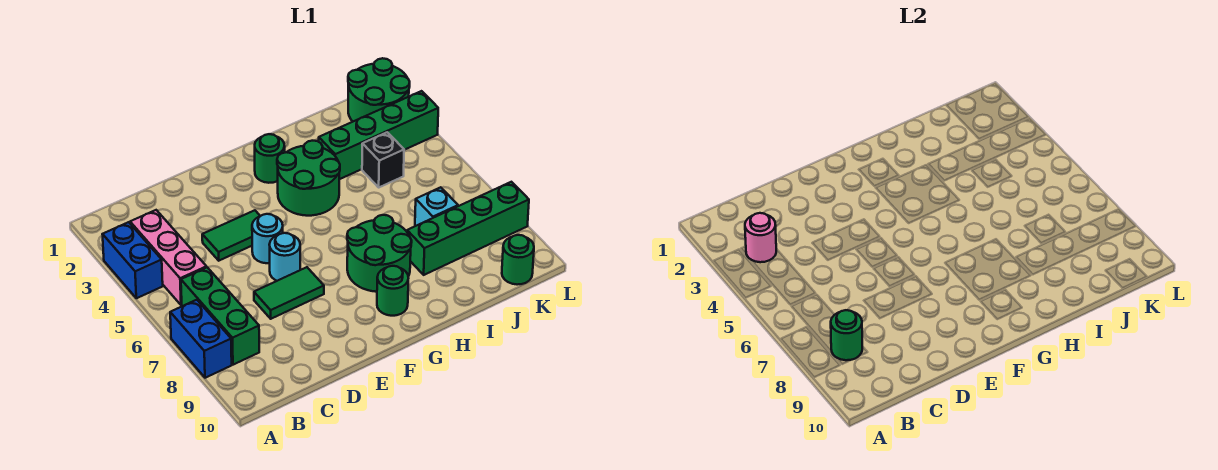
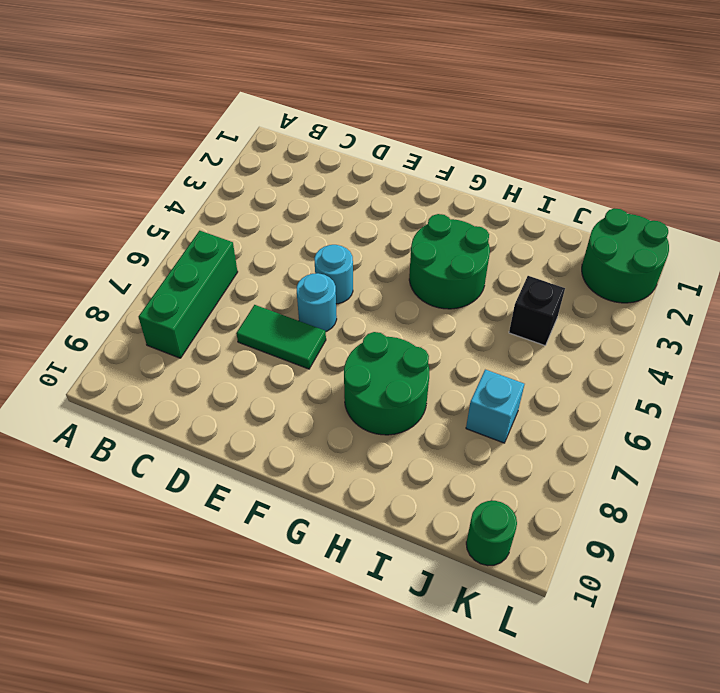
none -> blue brick A3:A4 level 1
none -> blue brick A7:A8 level 1
none -> pink brick B3:B5 level 1

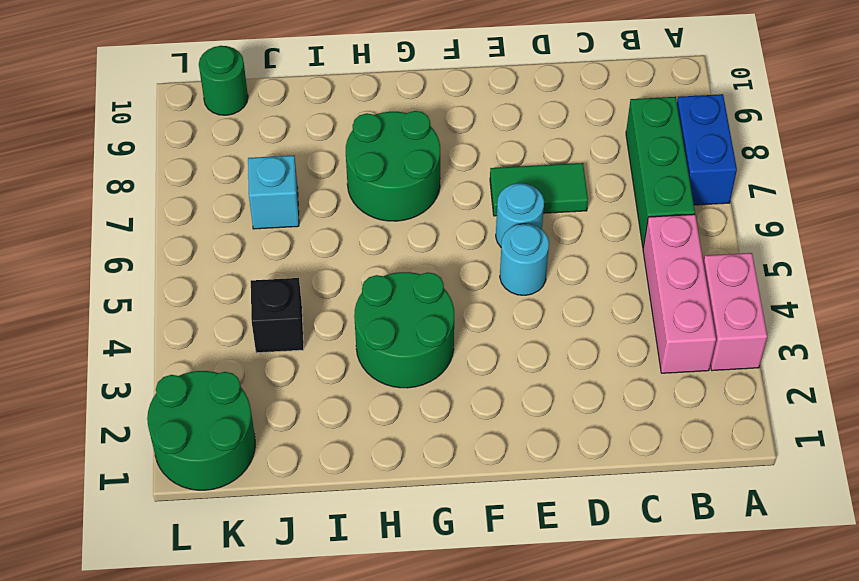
pink brick A3:A4 level 1 -> blue brick A3:A4 level 1
none -> green tile D4:E4 level 1
none -> green round brick G2 level 1
none -> green round brick G9 level 1

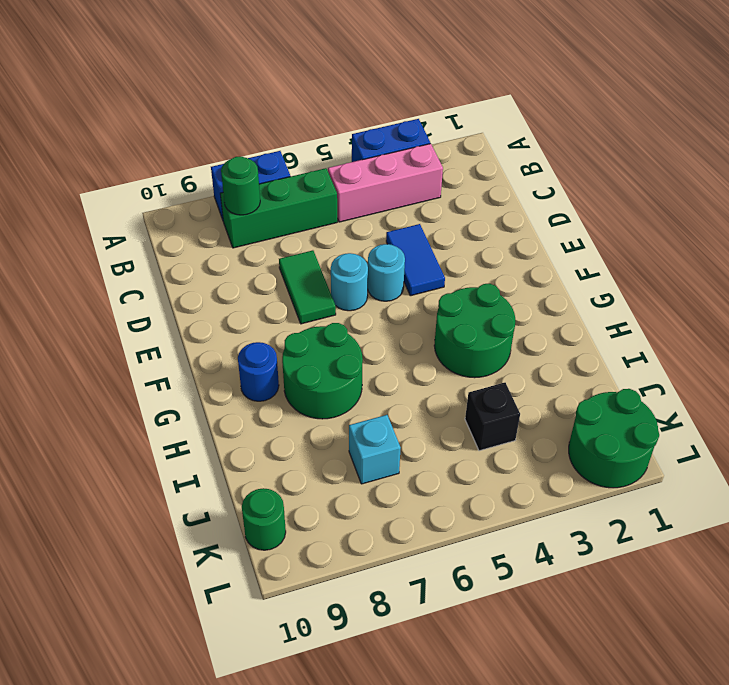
blue tile D4:E4 level 1 -> green tile D4:E4 level 1
blue round brick G9 level 1 -> green round brick G9 level 1
none -> green round brick G2 level 1
none -> green brick I3:L3 level 1
none -> green brick I8:L8 level 1

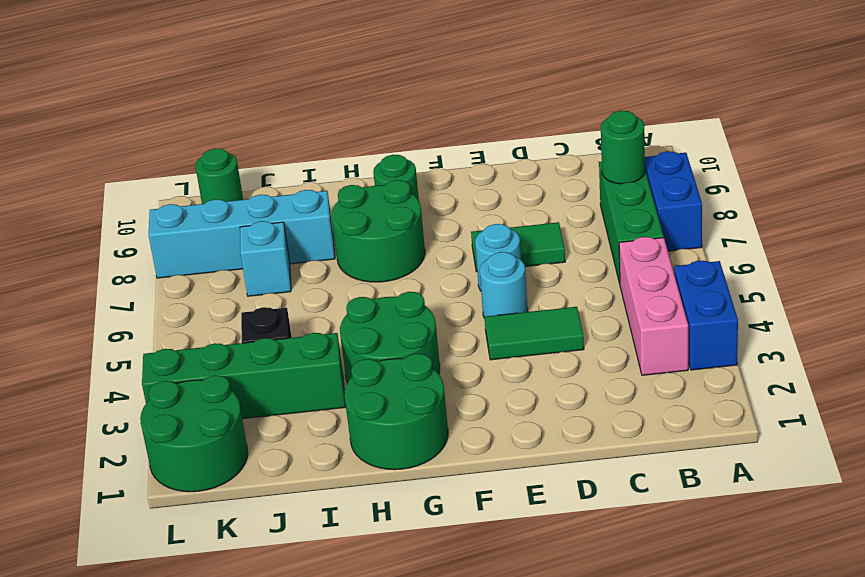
green round brick G1:H2 level 1 -> green round brick G2 level 1
cyan brick I8:L8 level 1 -> green brick I8:L8 level 1
none -> pink round brick B3 level 2

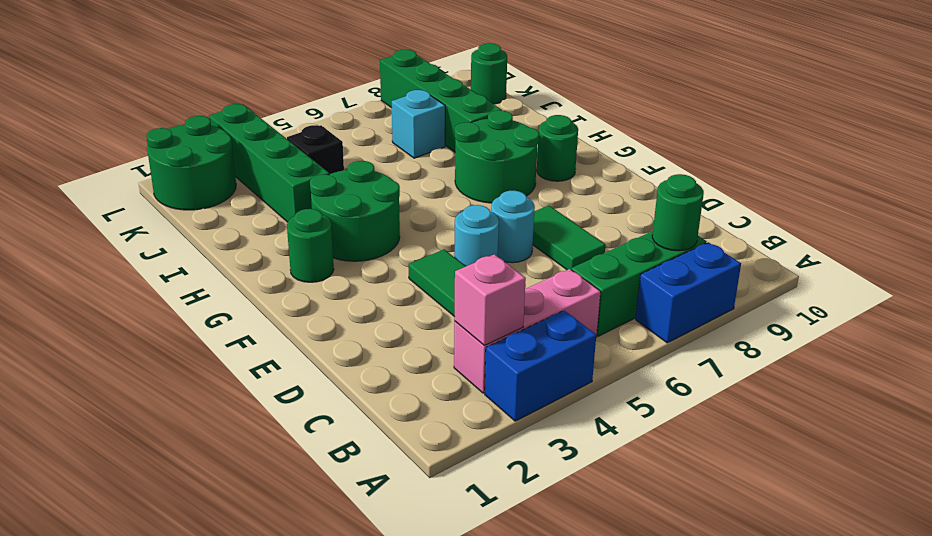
pink brick B3 level 2 -> pink round brick B3 level 2

